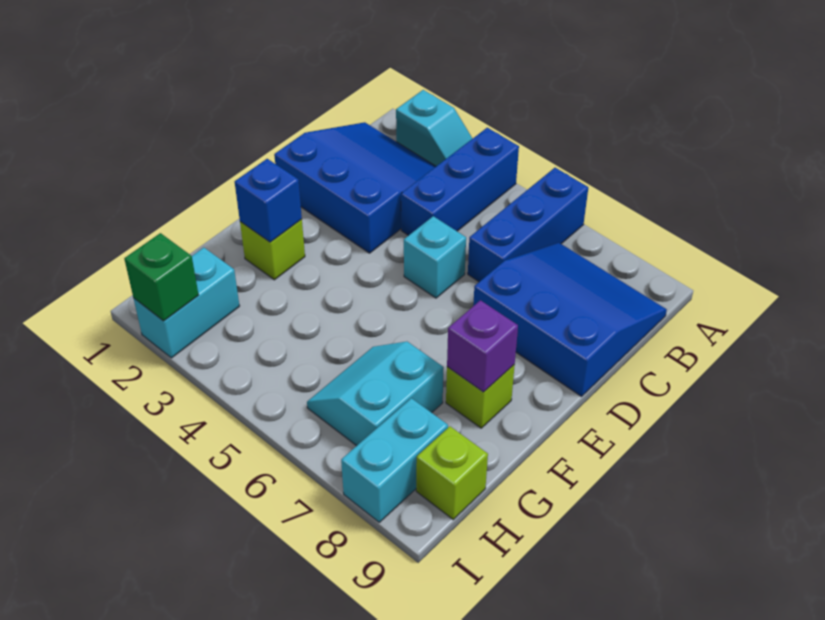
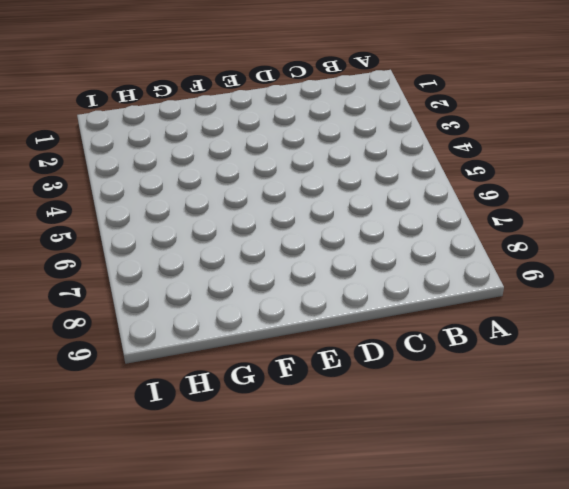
none -> cyan slope A2:A3 level 1 top 2
none -> blue brick A4:C4 level 1
none -> blue brick A6:C6 level 1

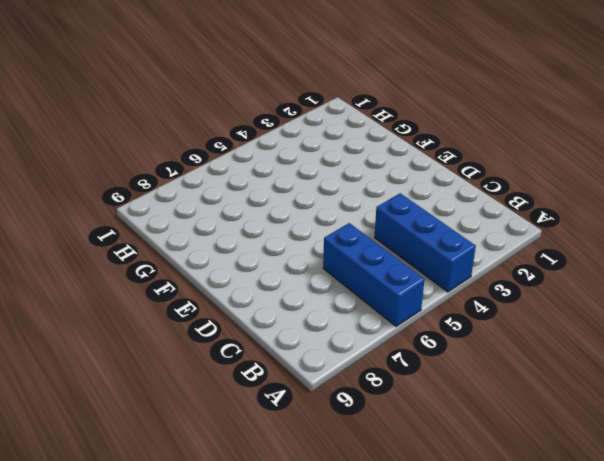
none -> cyan slope A2:A3 level 1 top 2
none -> blue slope B1:D3 level 1 top D
none -> blue slope B7:D9 level 1 top D

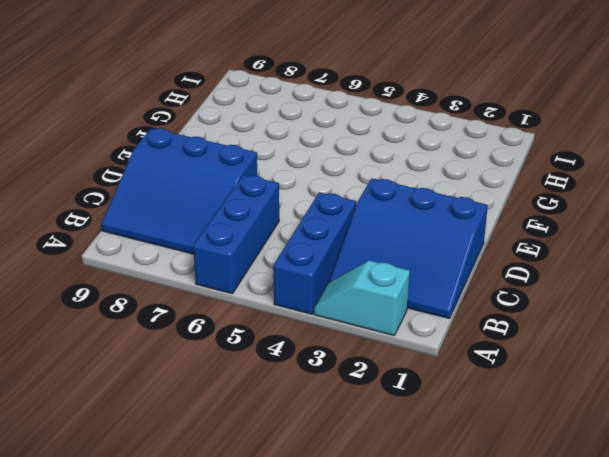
none -> cyan brick D5 level 1
none -> lime brick F2 level 1
none -> lime brick F8 level 1

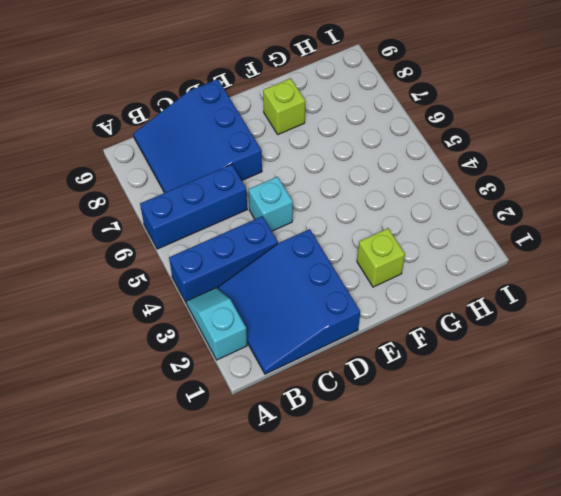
none -> cyan slope G6:H7 level 1 top 7
none -> cyan brick H2:I2 level 1
none -> cyan brick H8:I8 level 1

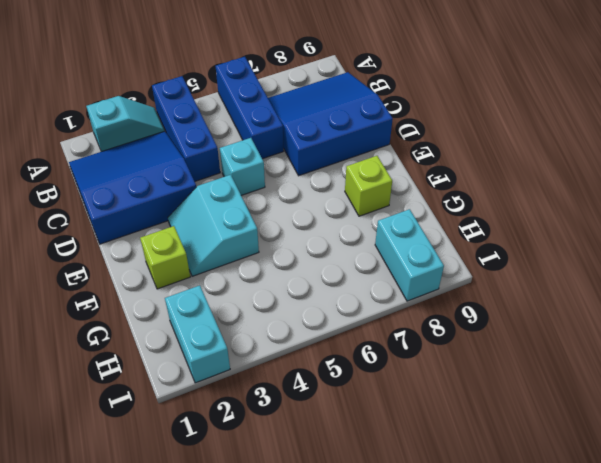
cyan slope E3:F4 level 1 top 4 -> cyan slope G6:H7 level 1 top 7
none -> lime brick H9 level 1
none -> blue brick F2 level 2
none -> purple brick F8 level 2

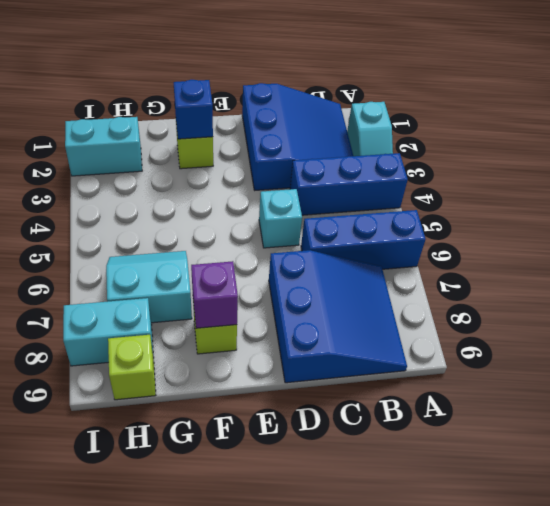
none -> green brick I2 level 2

